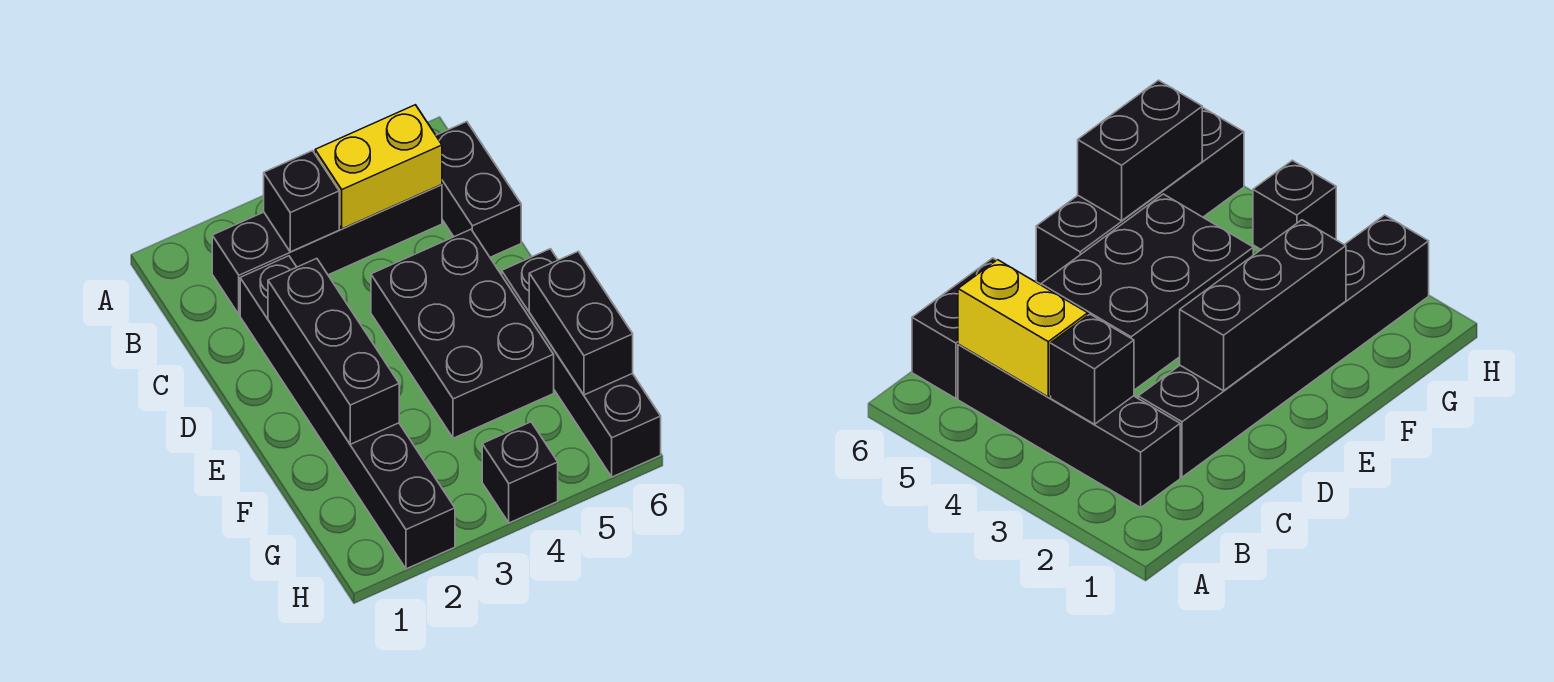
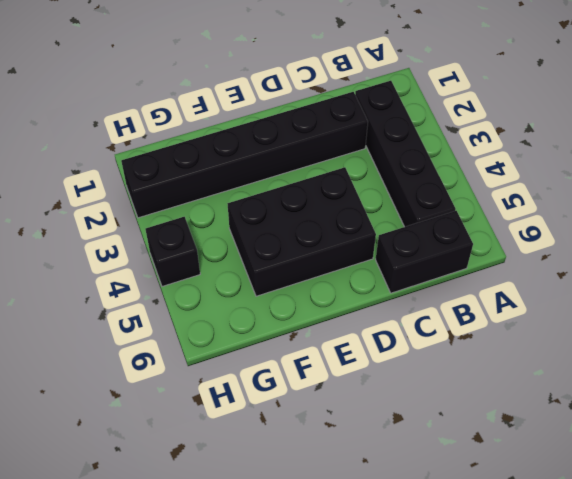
none -> black brick E6:H6 level 1
none -> black brick B3 level 2

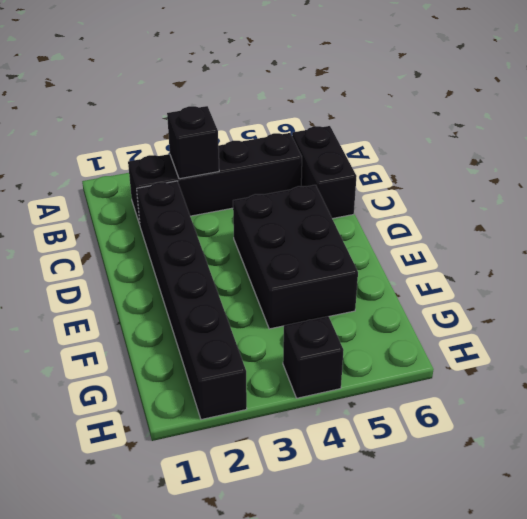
none -> black brick E6:H6 level 1
none -> yellow brick B4:B5 level 2

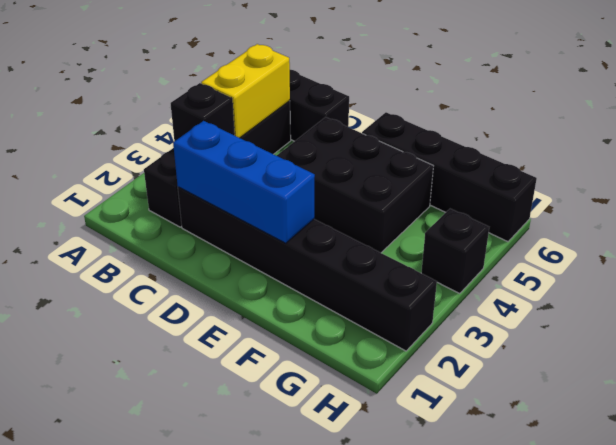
blue brick C2:E2 level 2 -> black brick D2:F2 level 2
none -> black brick F6:G6 level 2

